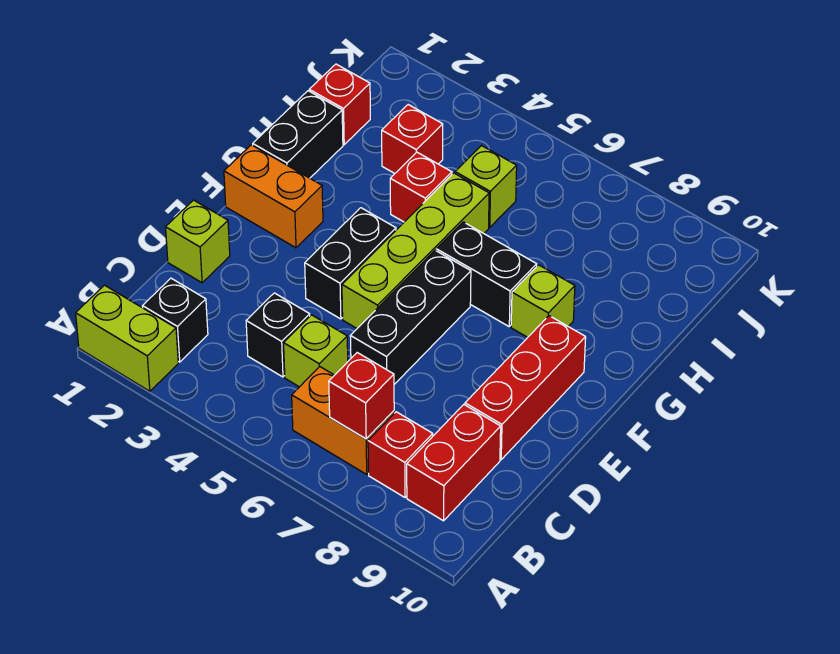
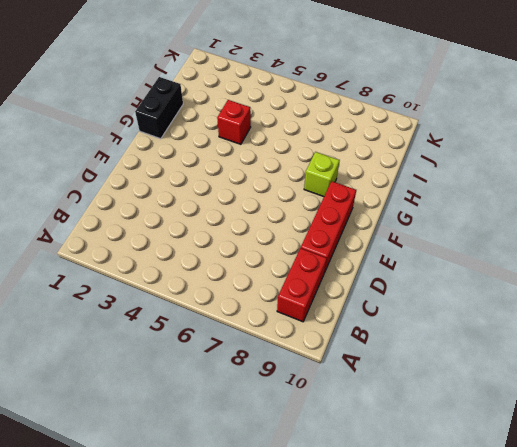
none -> lime brick A1:A2 level 1
none -> black brick B2 level 1
none -> orange brick B6:B7 level 1

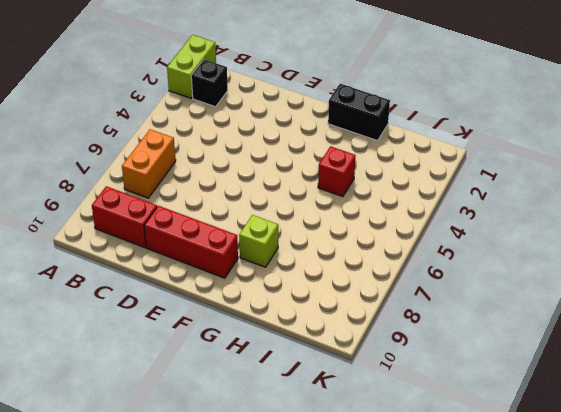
none -> red brick B8 level 1
none -> black brick C4 level 1
none -> lime brick C5 level 1

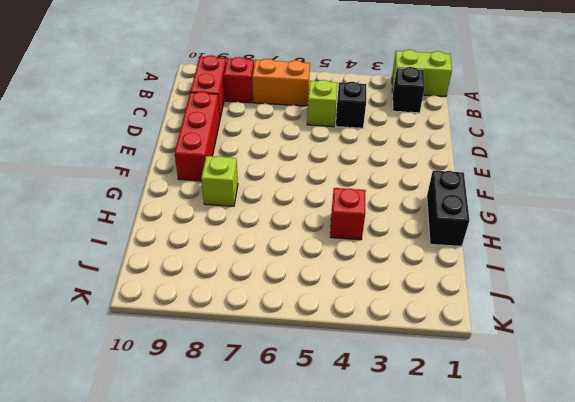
none -> lime brick D1 level 1
none -> black brick D6:F6 level 1
none -> black brick E4:F4 level 1

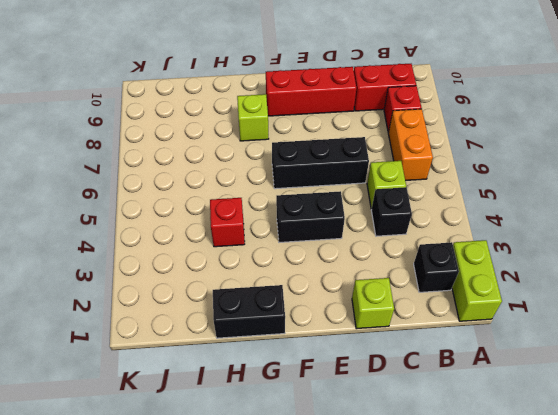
none -> lime brick E5:H5 level 1
none -> orange brick F1:F2 level 1
none -> black brick G6:G7 level 1

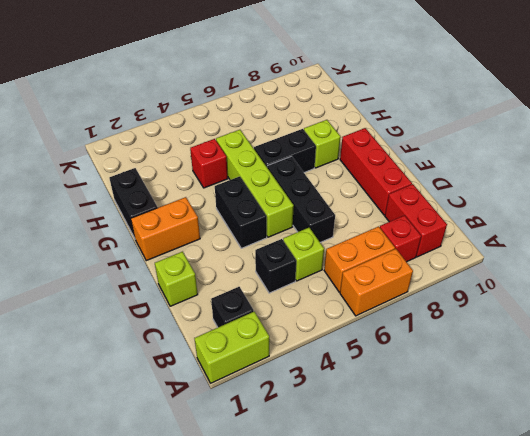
orange brick A6:A7 level 1 -> none
none -> red brick I1 level 1
none -> red brick I3 level 1
none -> lime brick I5 level 1

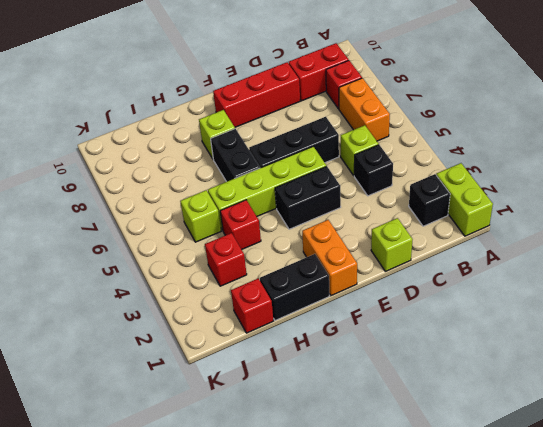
none -> red brick B7 level 2

